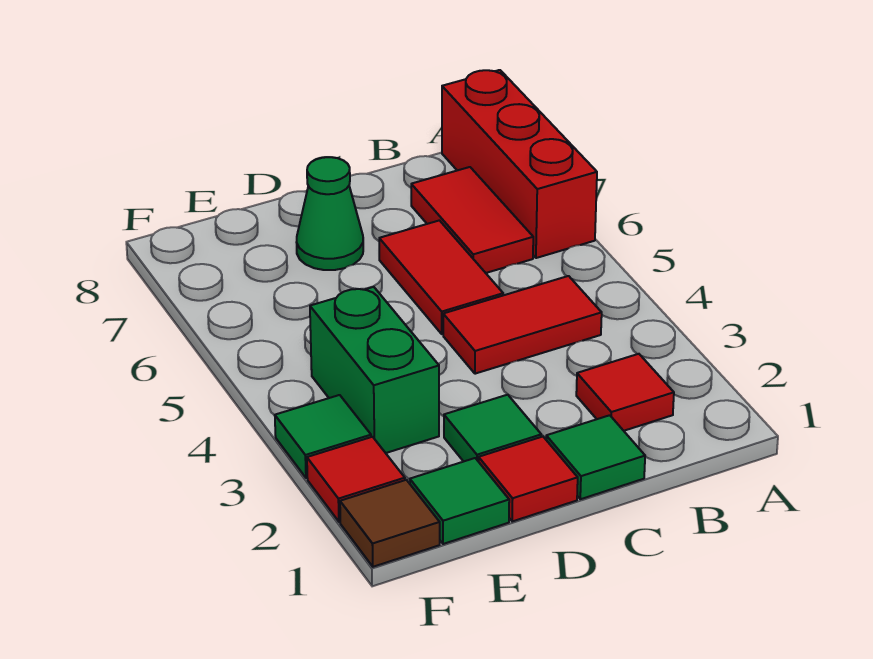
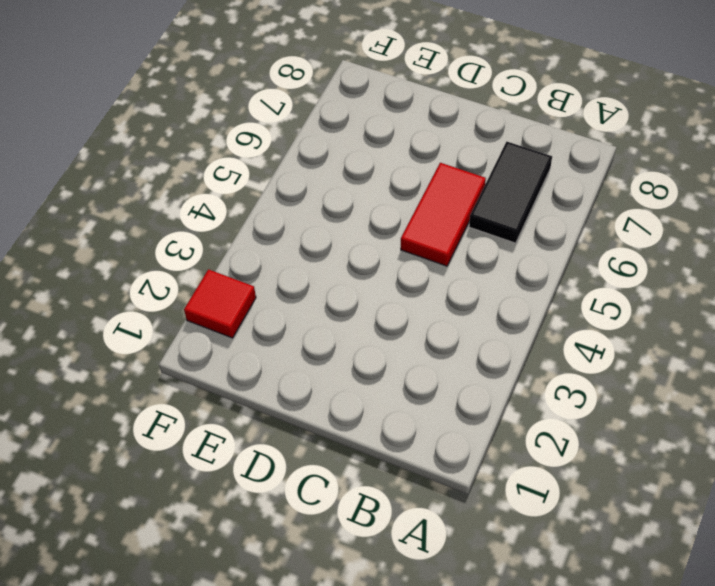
black tile B6:B7 level 1 -> red tile B6:B7 level 1
none -> red brick A6:A8 level 1
none -> red tile B2 level 1
none -> red tile B4:C4 level 1

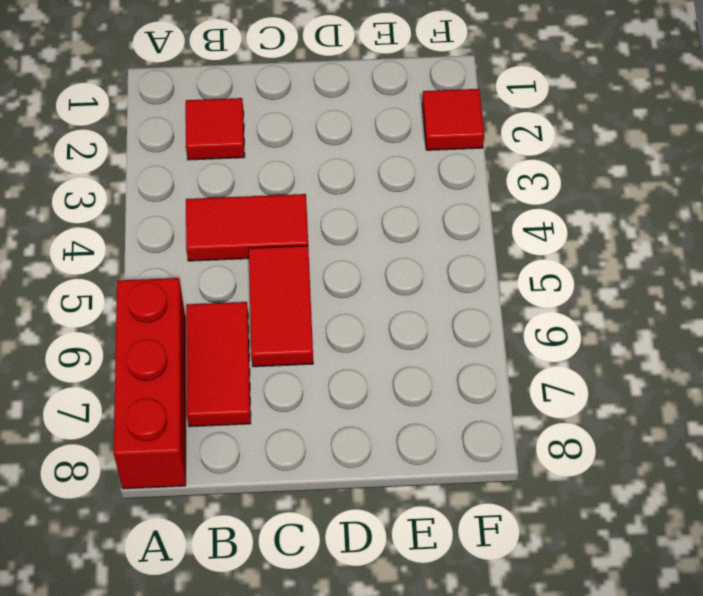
none -> green tile C1 level 1
none -> red tile D1 level 1
none -> green tile D2 level 1

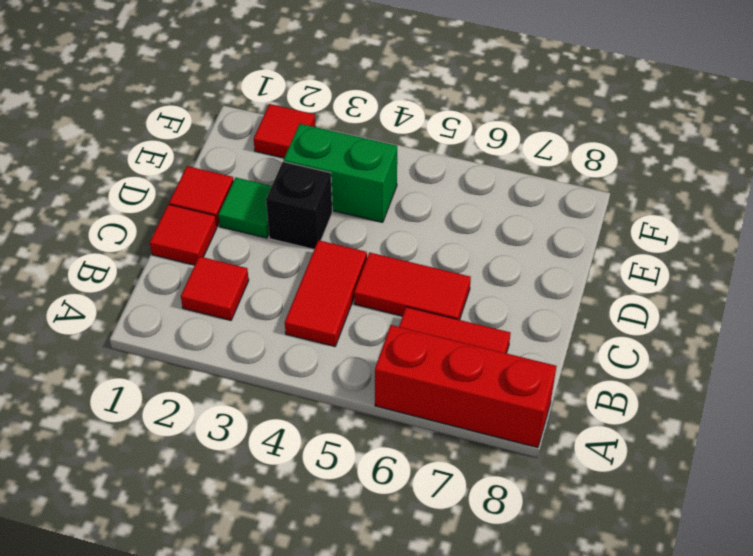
red tile C1 level 1 -> green tile C1 level 1
black brick D3 level 1 -> none
none -> green cone D7 level 1
none -> green tile E1 level 1
none -> brown tile F1 level 1

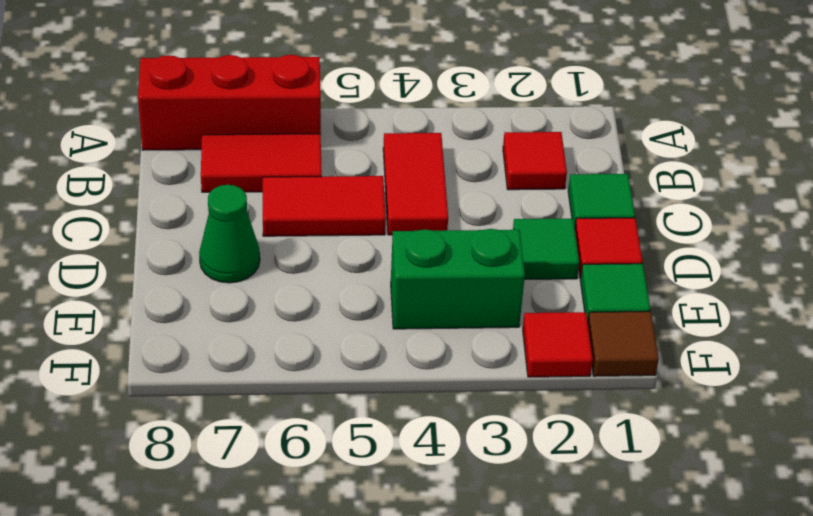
none -> green tile F3 level 1

